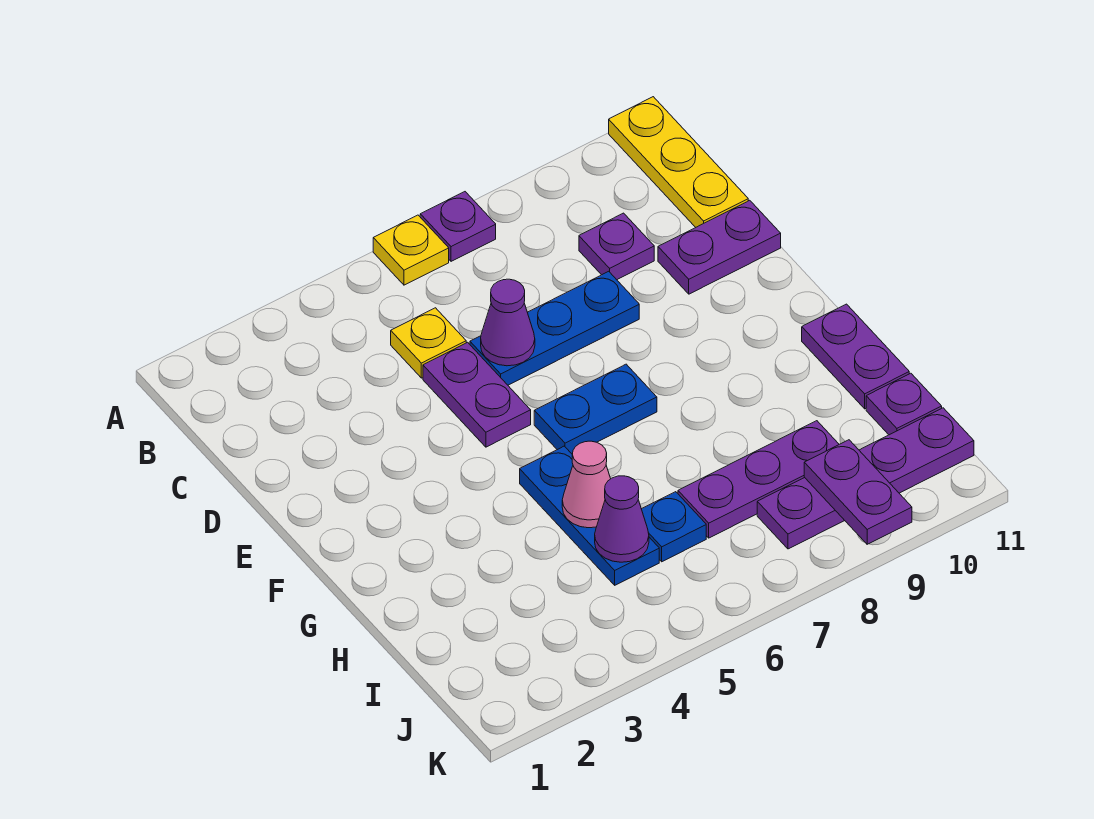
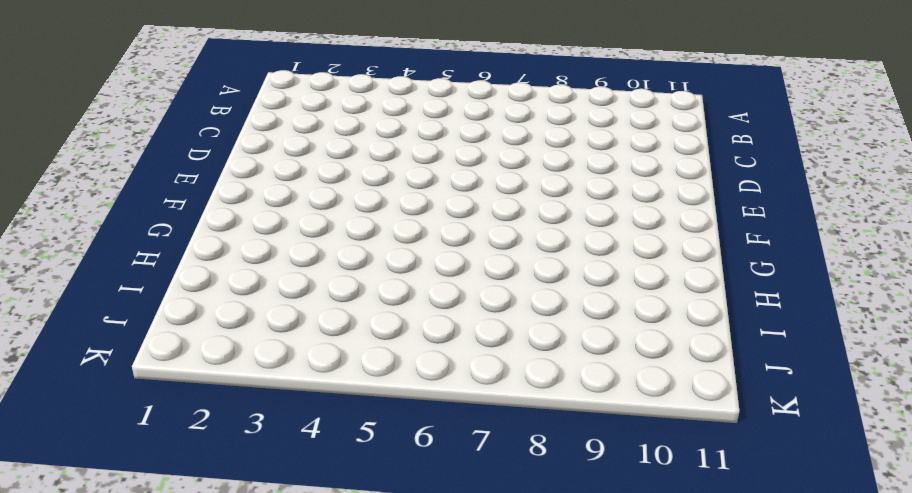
none -> yellow plate A6 level 1
none -> purple plate A7 level 1
none -> yellow plate A11:C11 level 1

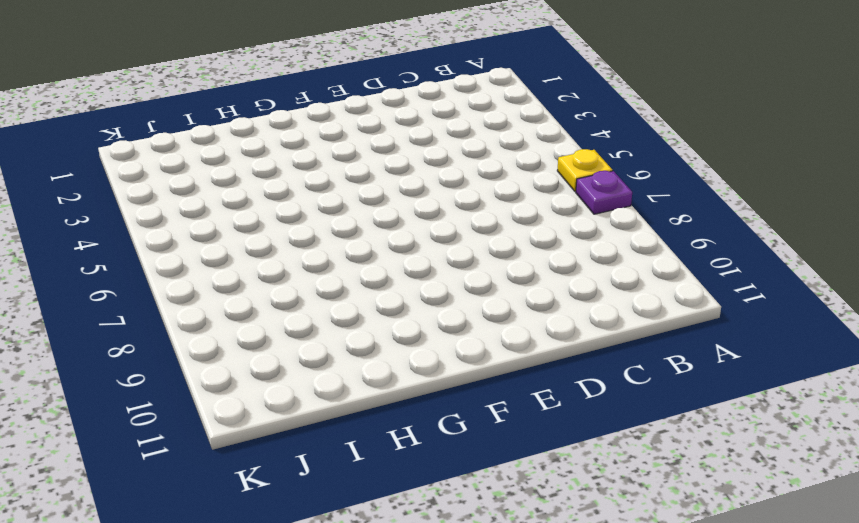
none -> yellow plate A11:C11 level 1
none -> yellow plate C5 level 1
none -> purple plate C9 level 1

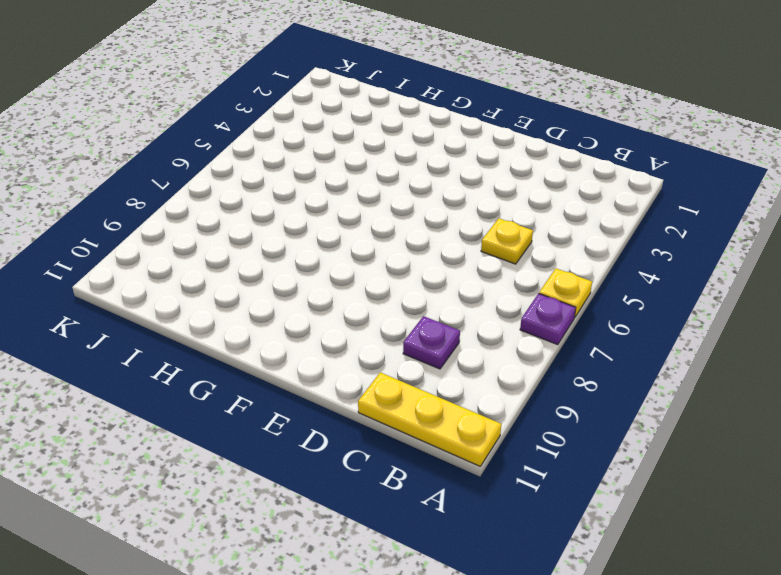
none -> purple plate D5:E5 level 1
none -> blue plate D6:D8 level 1
none -> purple plate D10:D11 level 1

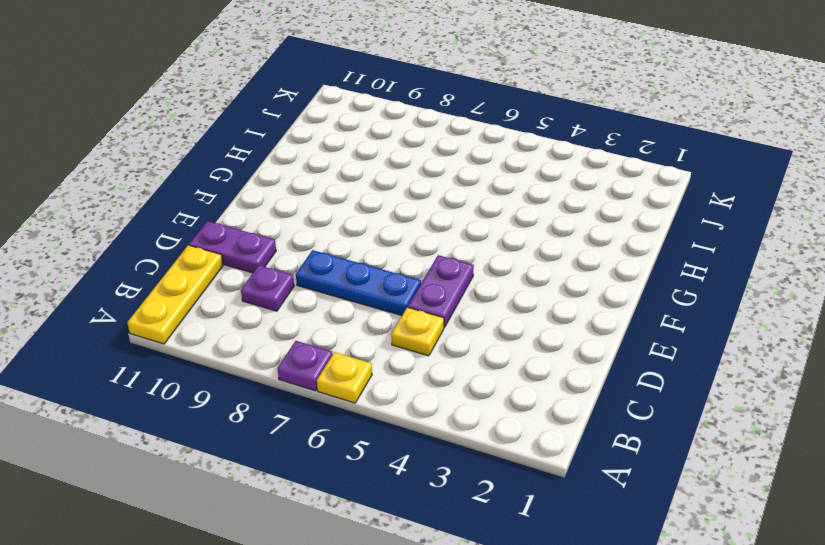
none -> blue plate F6:F7 level 1
none -> blue plate G5:I5 level 1
none -> purple plate G11:H11 level 1

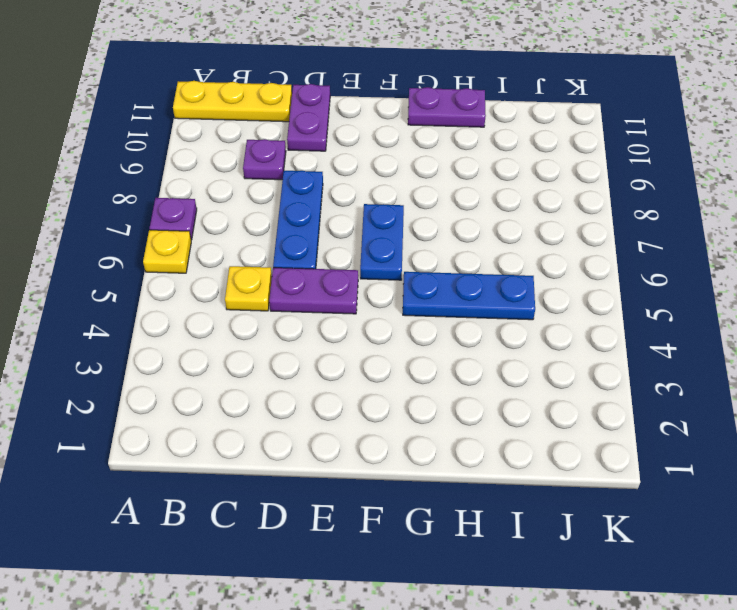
none -> blue plate I6 level 1
none -> purple plate I7:I9 level 1
none -> purple plate I11 level 1

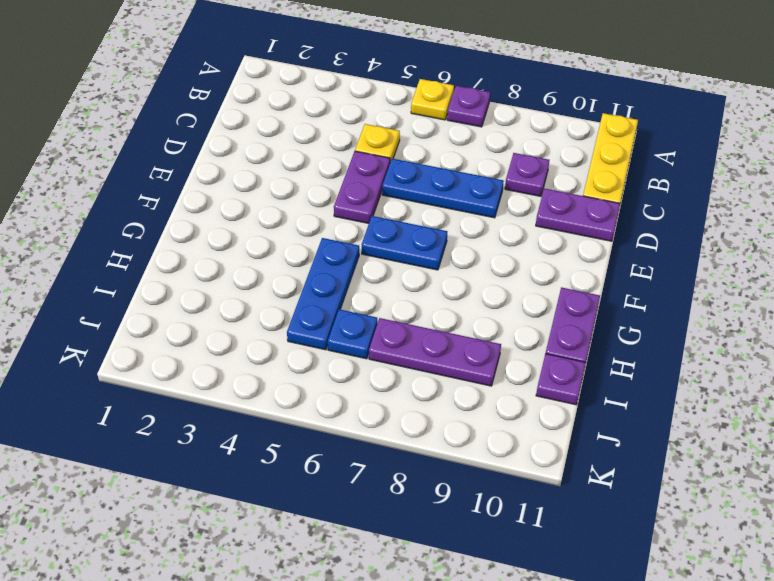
none -> purple plate J8:J11 level 1
none -> purple cone D6 level 2
none -> pink cone H5 level 2

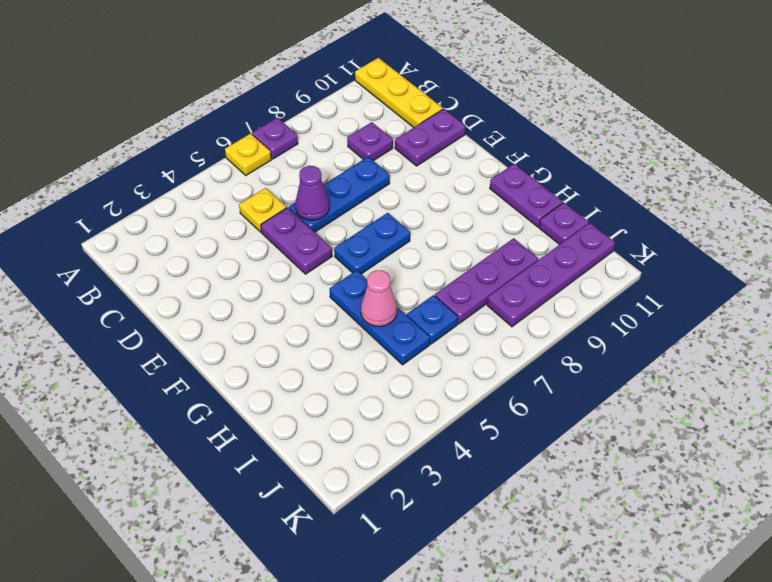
none -> purple cone I5 level 2
none -> purple plate J9:K9 level 2

